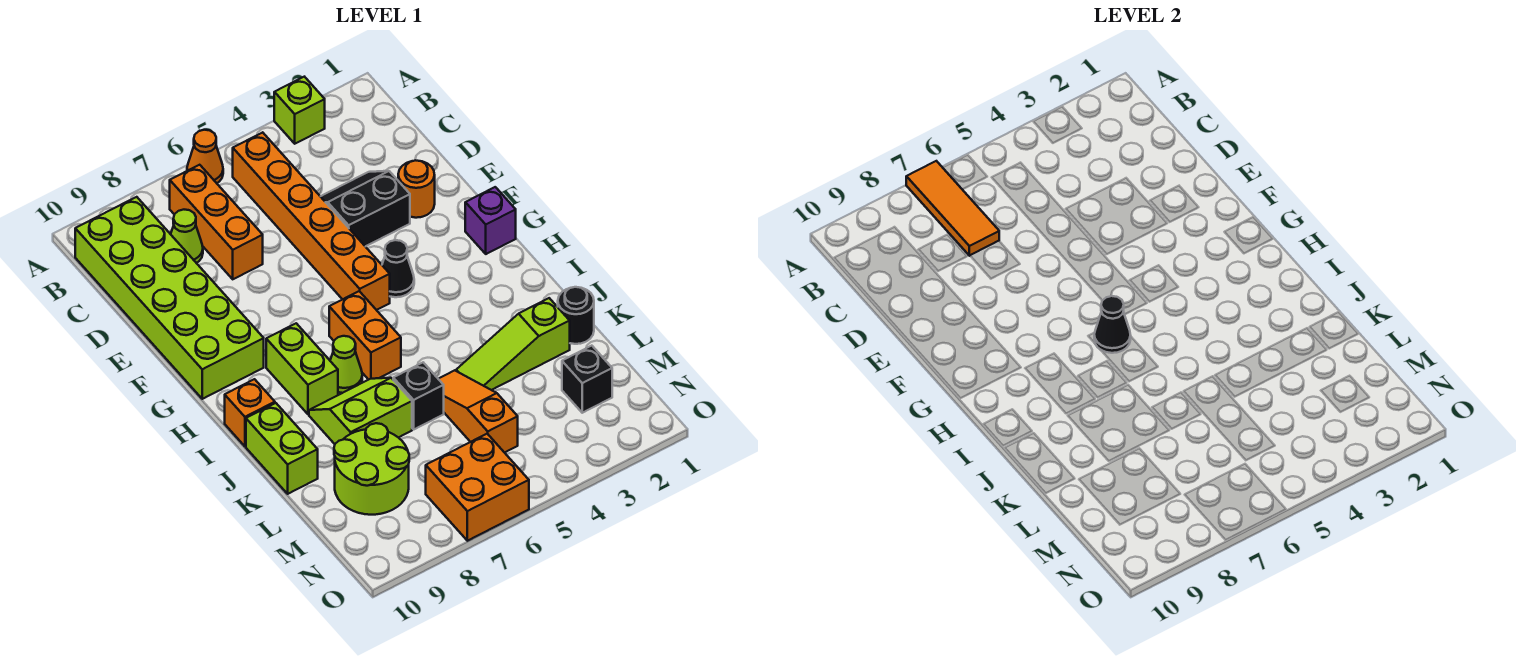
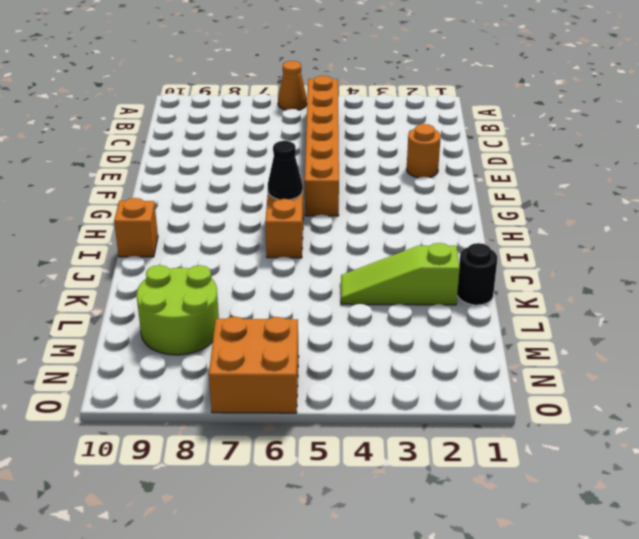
none -> lime brick A3 level 1
none -> orange brick B7:D7 level 1
none -> lime brick B9:G10 level 1

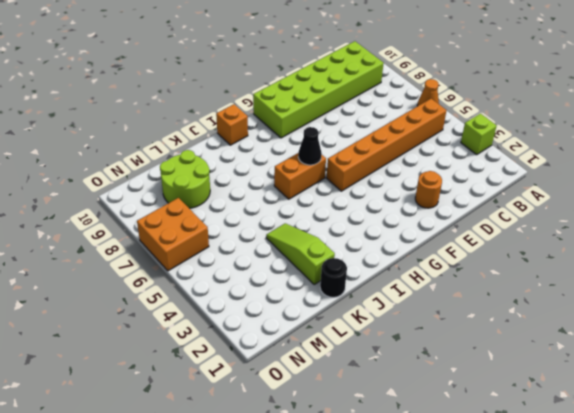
none -> orange brick B7:D7 level 1
none -> lime cone C8 level 1
none -> black slope D3:E4 level 1 top E

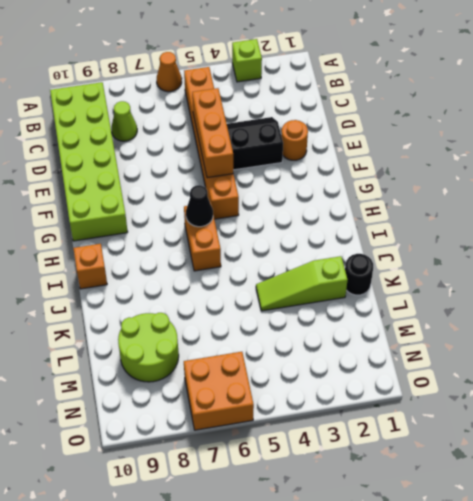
orange brick D5:F5 level 2 -> orange brick B7:D7 level 1
none -> purple brick G1 level 1
none -> black cone G4 level 1
none -> lime brick H8:I8 level 1

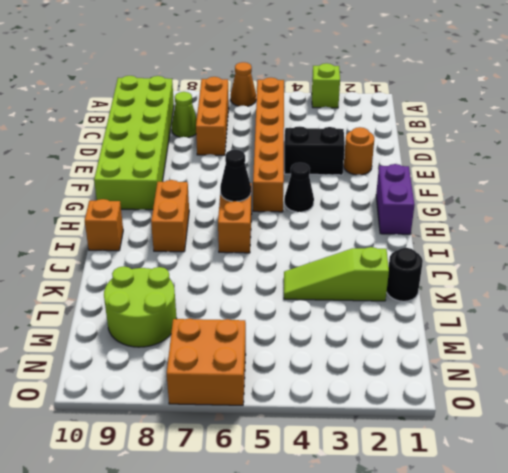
purple brick G1:H1 level 1 -> purple brick G1 level 1
orange brick H8:I8 level 1 -> lime brick H8:I8 level 1
none -> lime cone I7 level 1
none -> lime slope J7:K8 level 1 top K
none -> lime brick J10:K10 level 1

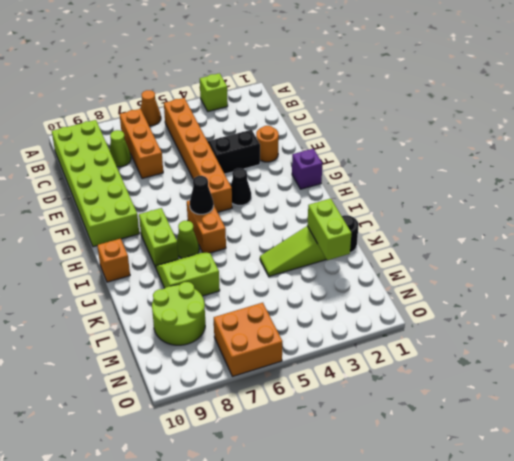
lime brick K2:L2 level 2 -> lime brick J10:K10 level 1
none -> orange slope K5:M5 level 1 top M
none -> black brick K6 level 1
none -> black brick M2 level 1

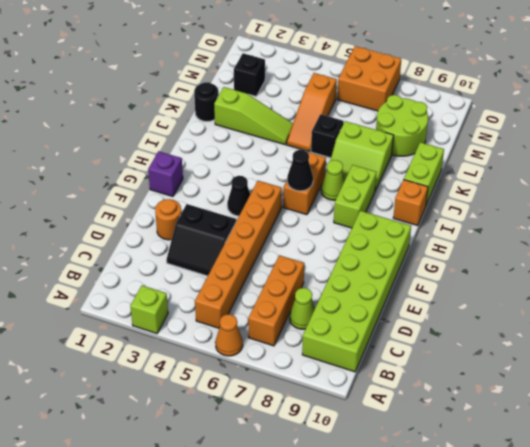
none -> orange tile A7:C7 level 2

